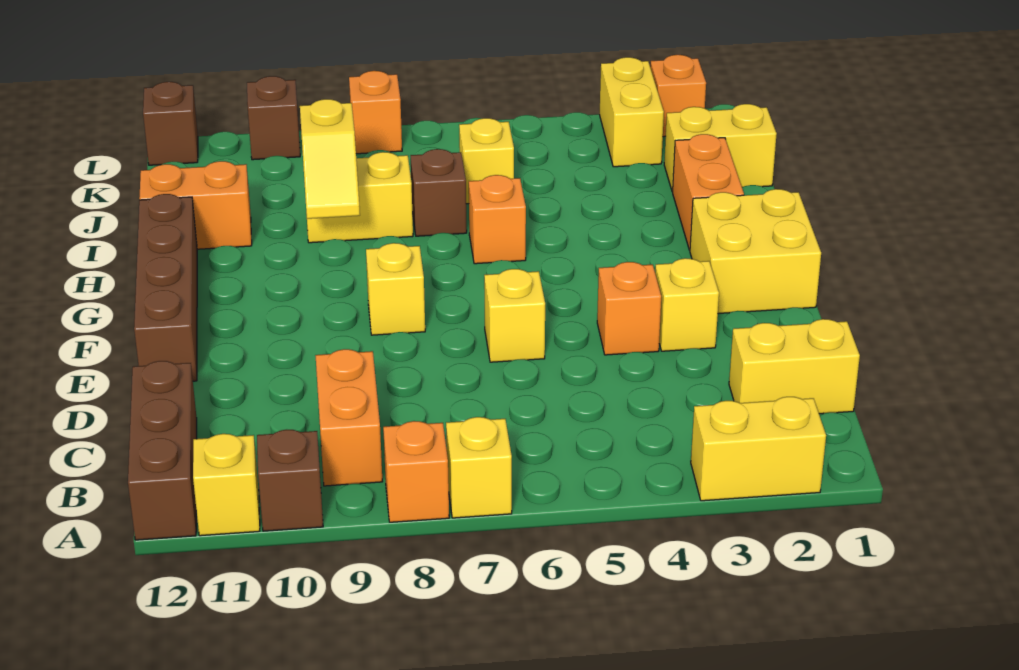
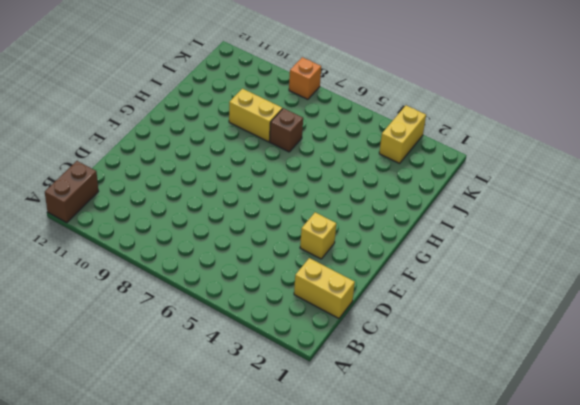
brown brick A12:B12 level 1 -> brown brick A12:C12 level 1
none -> yellow brick A2:A3 level 1
none -> yellow brick A7 level 1
none -> orange brick A8 level 1

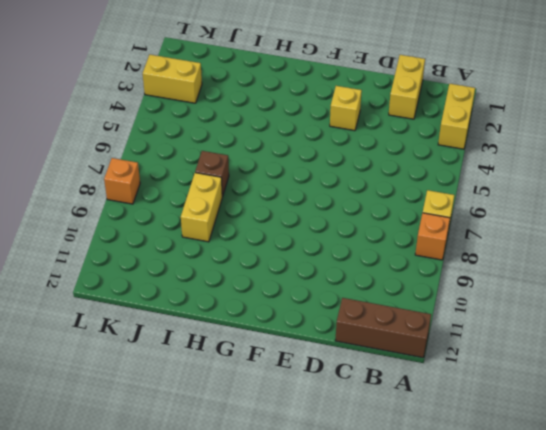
none -> brown brick A10 level 1
none -> yellow brick A11 level 1
none -> orange brick B9:C9 level 1

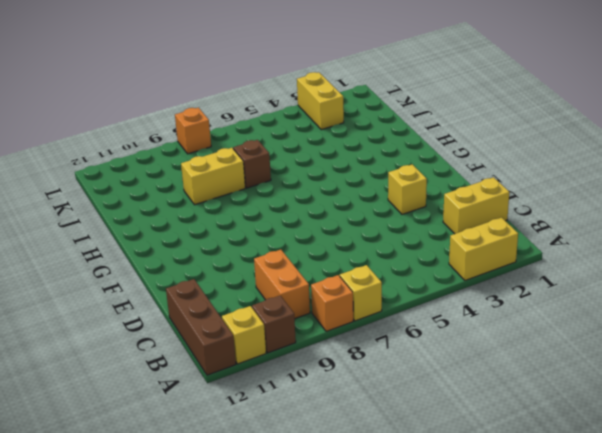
none -> orange brick E4 level 1
none -> yellow brick E6 level 1
none -> brown brick E12:H12 level 1

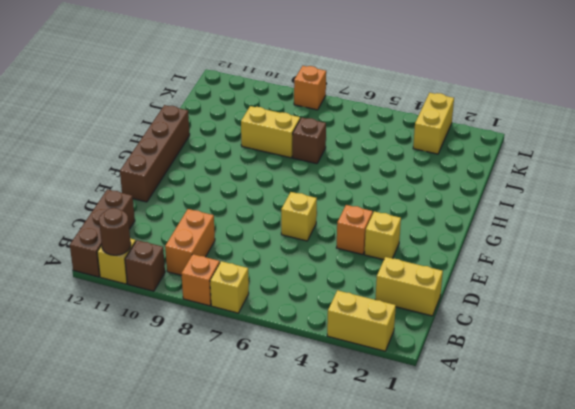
brown round brick A11 level 2 -> none
none -> yellow brick F1:G2 level 1
none -> yellow brick F8 level 1
none -> orange brick H2:I2 level 1

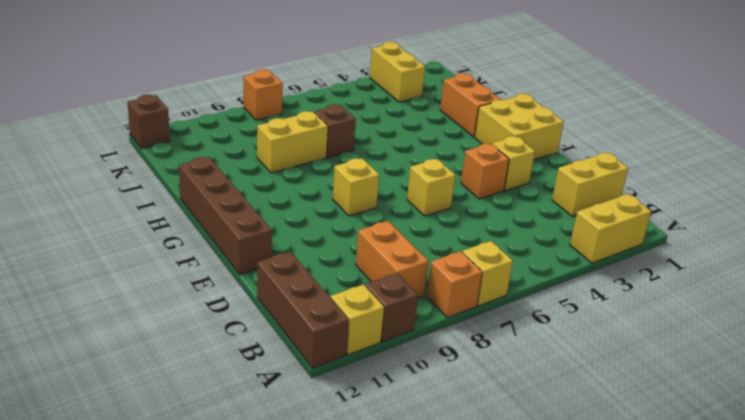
none -> orange brick H6 level 1
none -> orange brick I11:I12 level 1
none -> yellow brick J1:J2 level 1

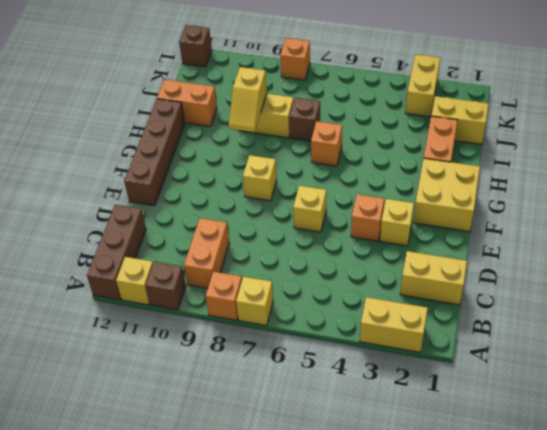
none -> yellow brick J6 level 1
none -> orange brick L2 level 1
none -> brown brick L10 level 1

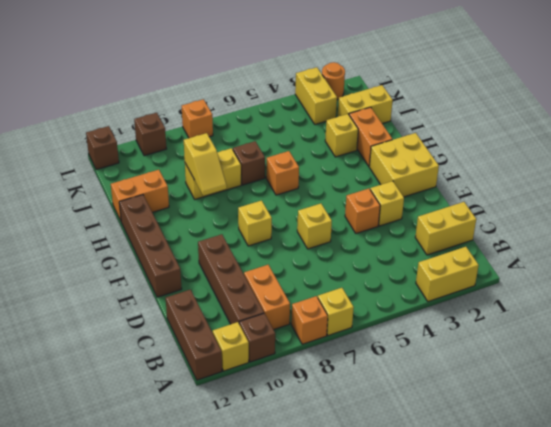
brown brick B10:E10 level 1 -> none
yellow brick I3 level 1 -> yellow brick J6 level 1
orange round brick L2 level 1 -> orange brick L2 level 1

